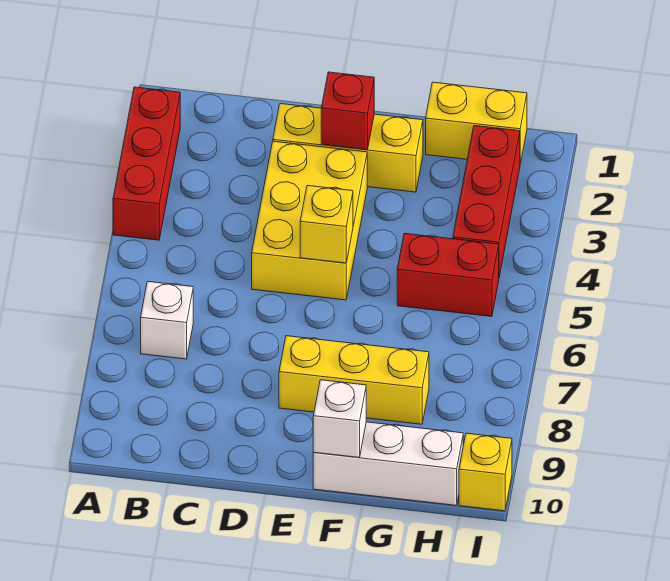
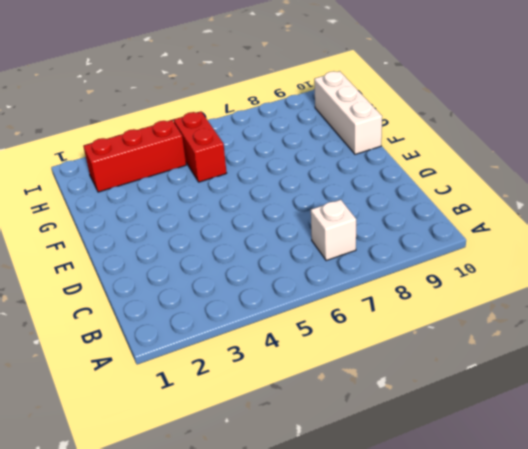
none -> red brick A2:A4 level 1
none -> yellow brick D2:F2 level 1
none -> yellow brick D3:E5 level 1

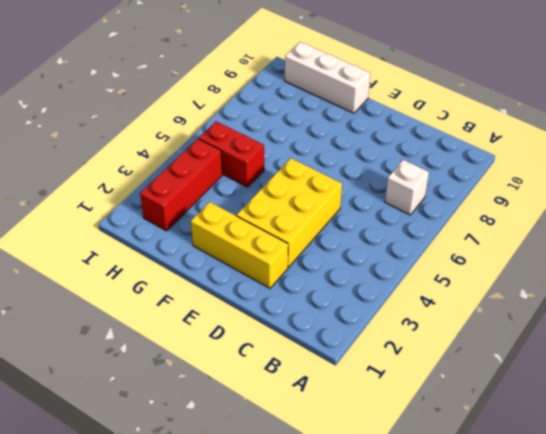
none -> red brick A2:A4 level 1
none -> yellow brick E8:G8 level 1
none -> yellow brick G1:H1 level 1

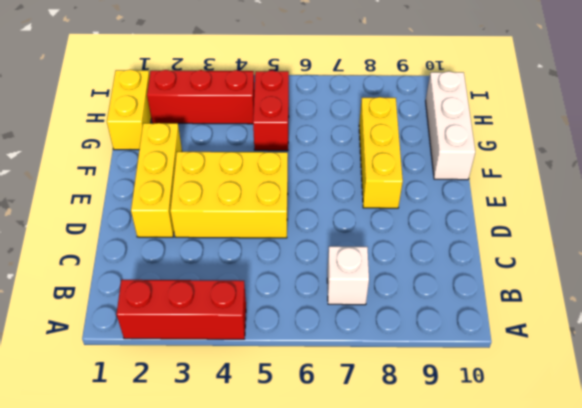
none -> yellow brick I10 level 1
none -> red brick E2 level 2
none -> yellow brick E5 level 2

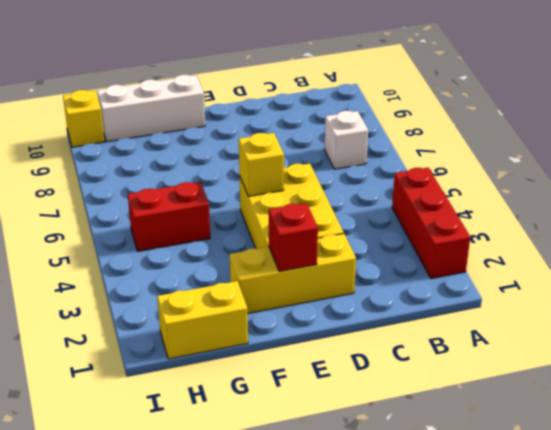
none -> yellow brick E8:G8 level 1
none -> red brick H2:H4 level 1
none -> white brick F10 level 2

